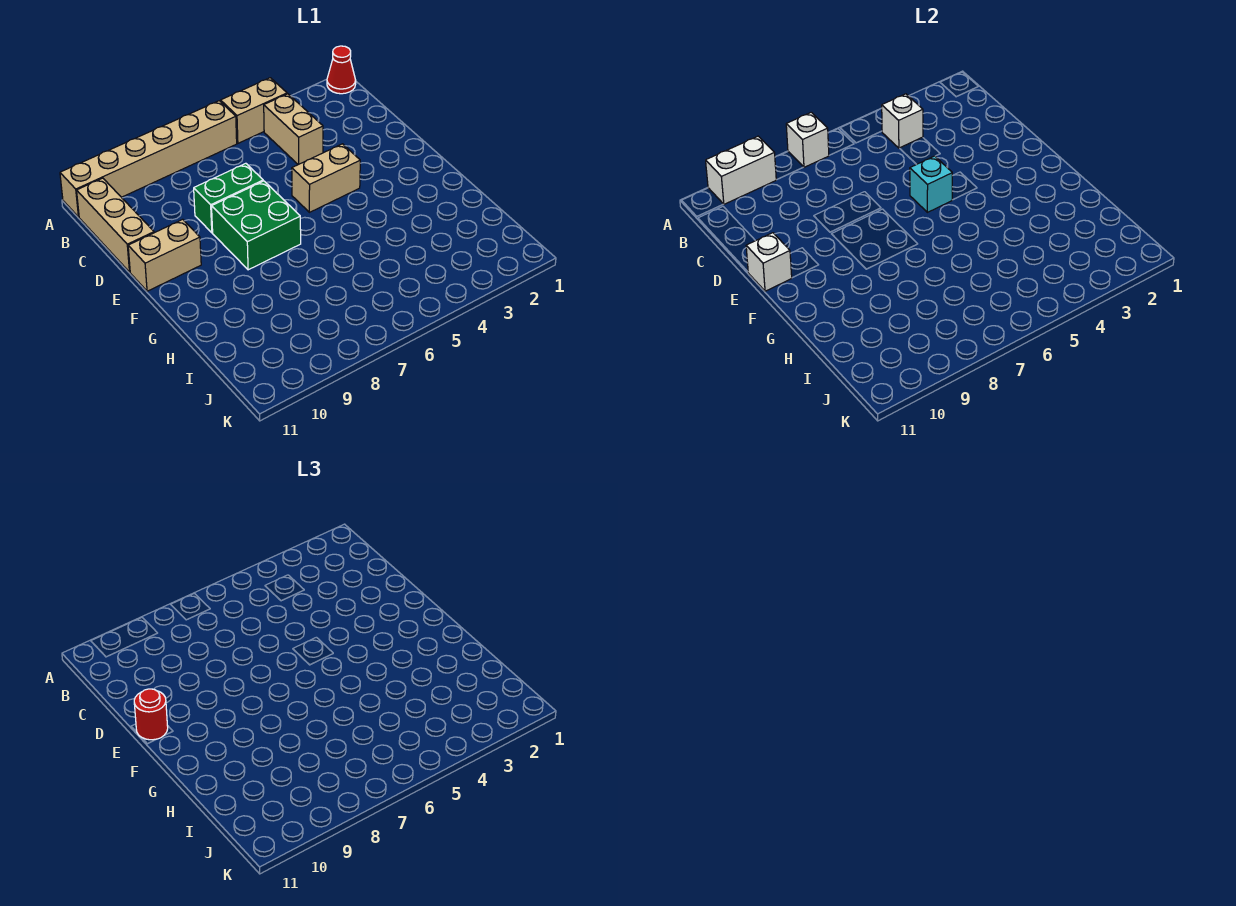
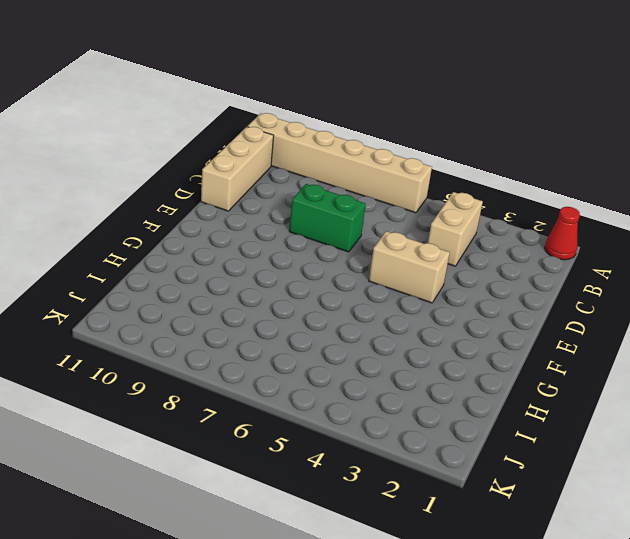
none -> tan brick A4:A5 level 1
none -> green brick E7:F8 level 1
none -> tan brick E10:E11 level 1

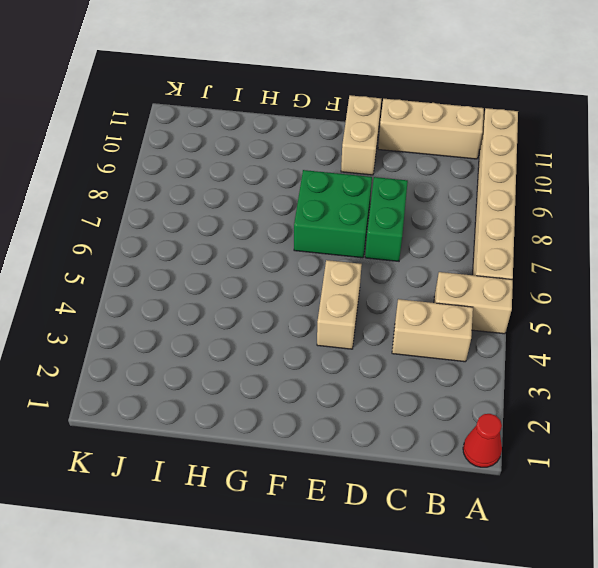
tan brick A5:B5 level 1 -> tan brick A4:A5 level 1
none -> white brick A7 level 2
none -> white brick A9:A10 level 2
none -> white brick B4 level 2

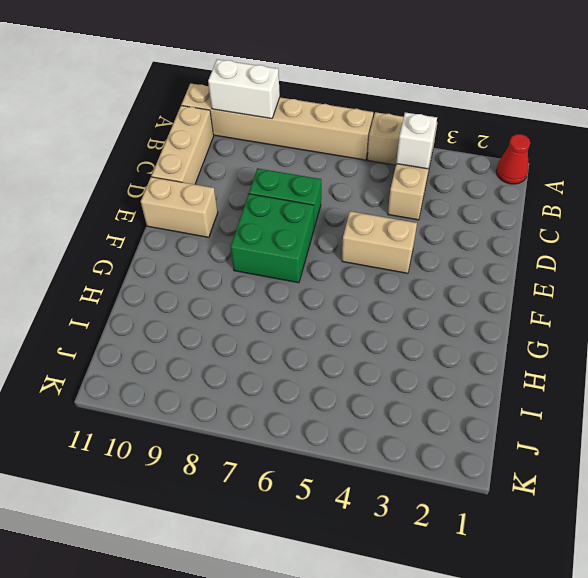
none -> white brick A7 level 2
none -> cyan brick E5 level 2
none -> white brick E11 level 2

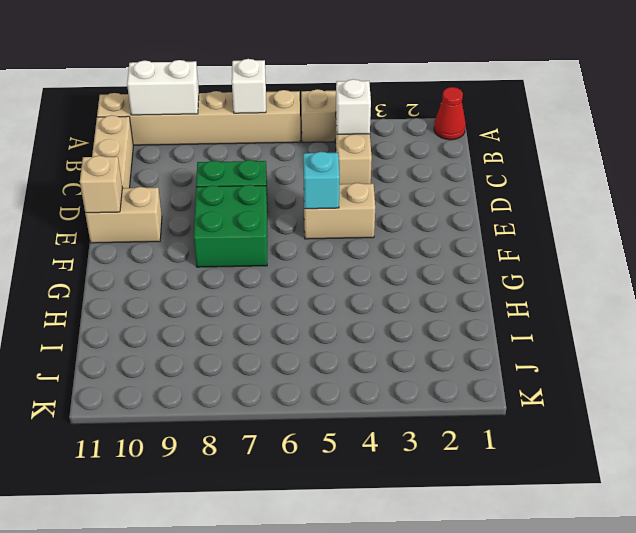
tan brick E11 level 2 -> white brick E11 level 2
none -> red round brick E11 level 3

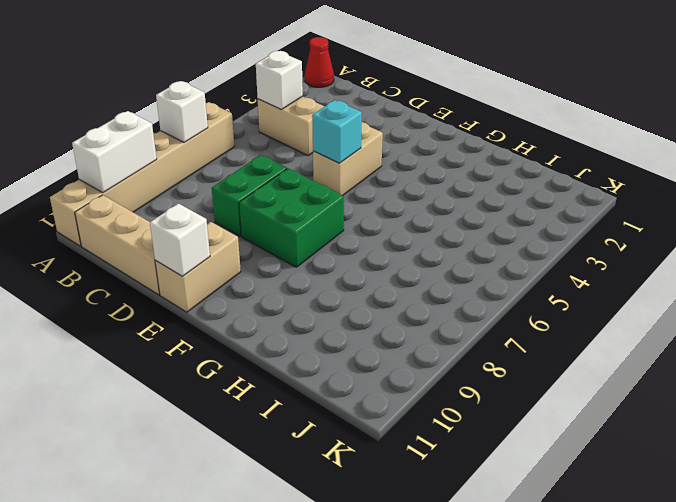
none -> tan brick A4:A5 level 1
none -> red round brick E11 level 3

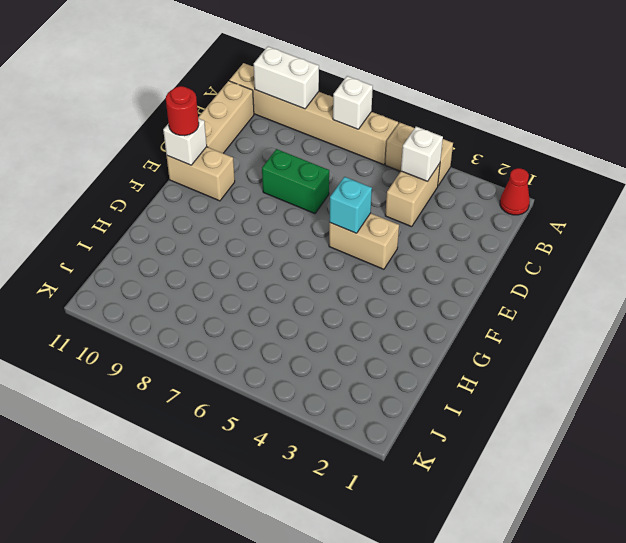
none -> green brick E7:F8 level 1

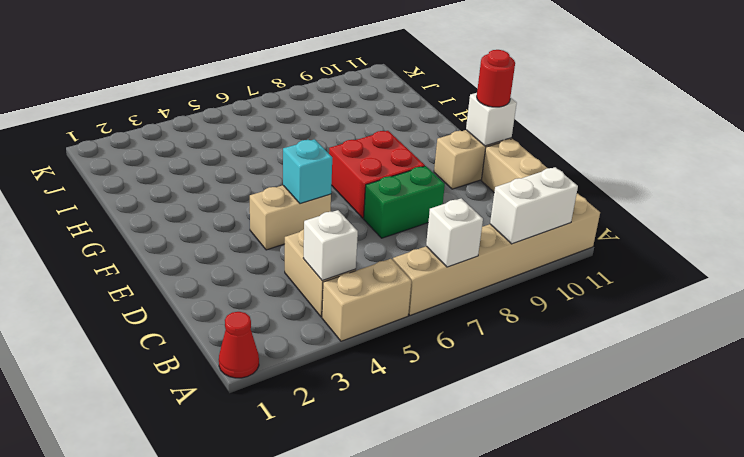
red brick E7:F8 level 1 -> green brick E7:F8 level 1

